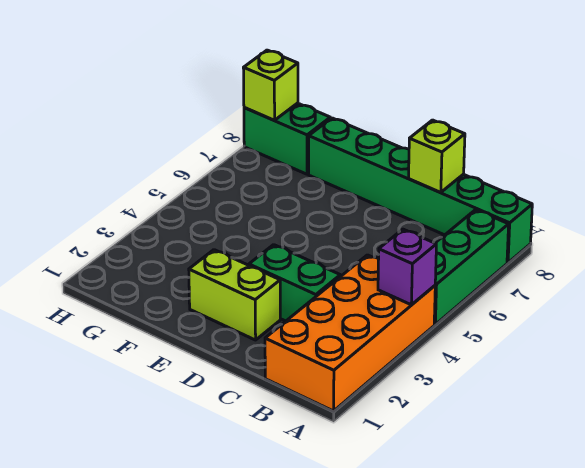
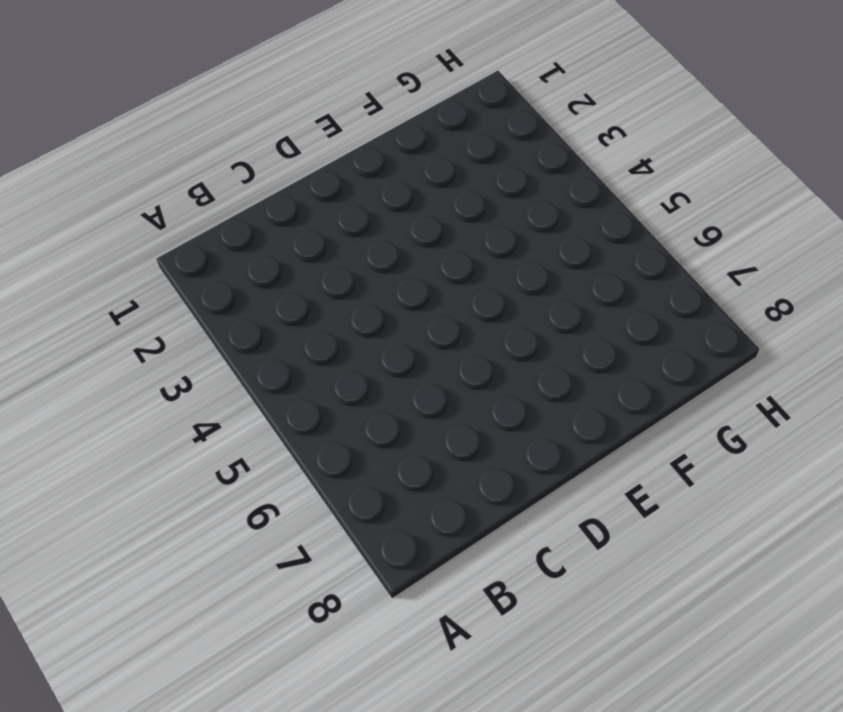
none -> orange brick A1:B4 level 1
none -> green brick A5:A7 level 1

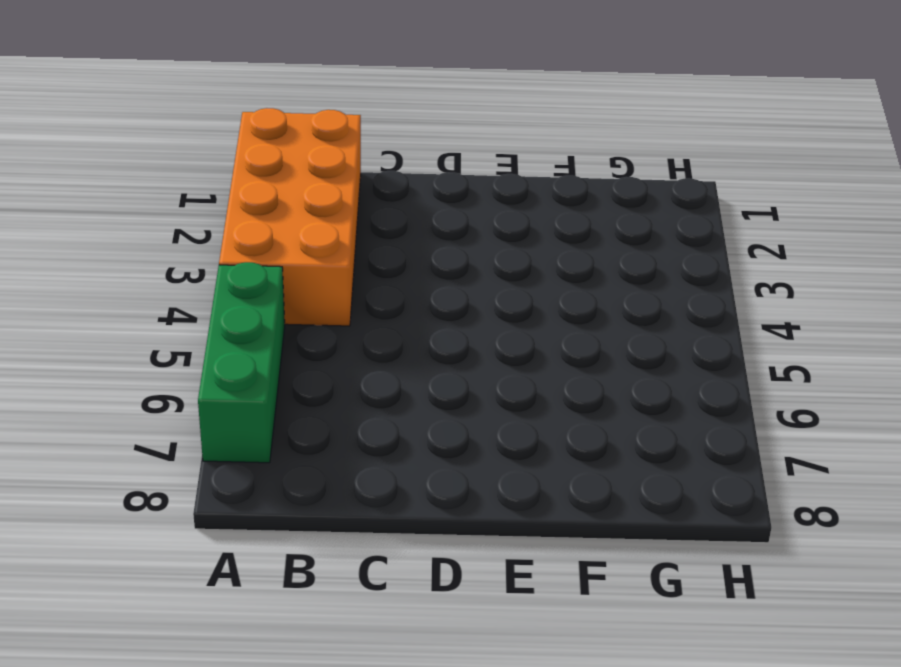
none -> green brick A8:F8 level 1
none -> green brick C3:D3 level 1

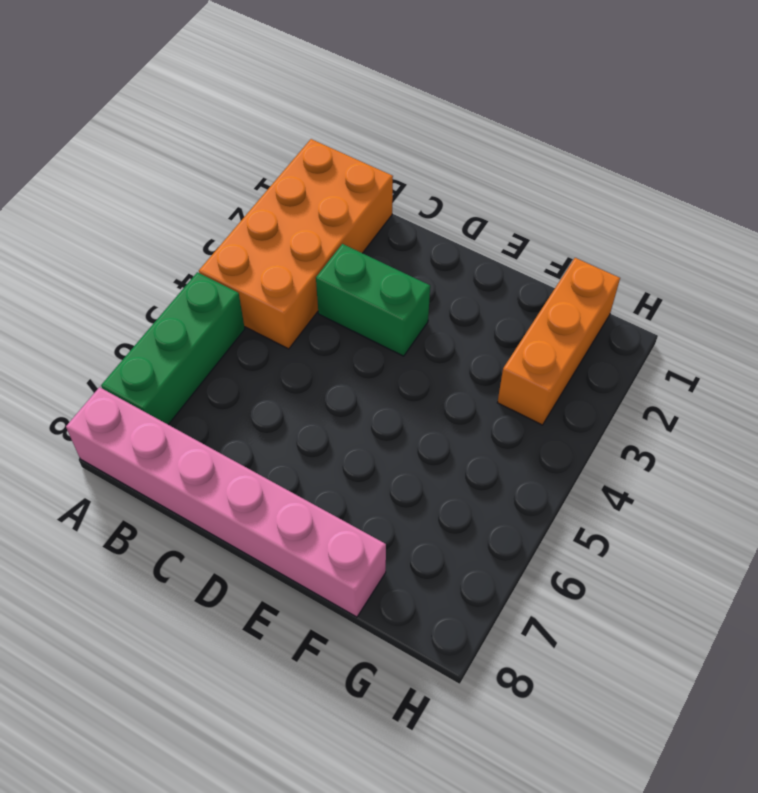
pink brick A8:F8 level 1 -> green brick A8:F8 level 1
orange brick G1:G3 level 1 -> none
none -> lime brick D2:E2 level 1
none -> green brick G8:H8 level 1

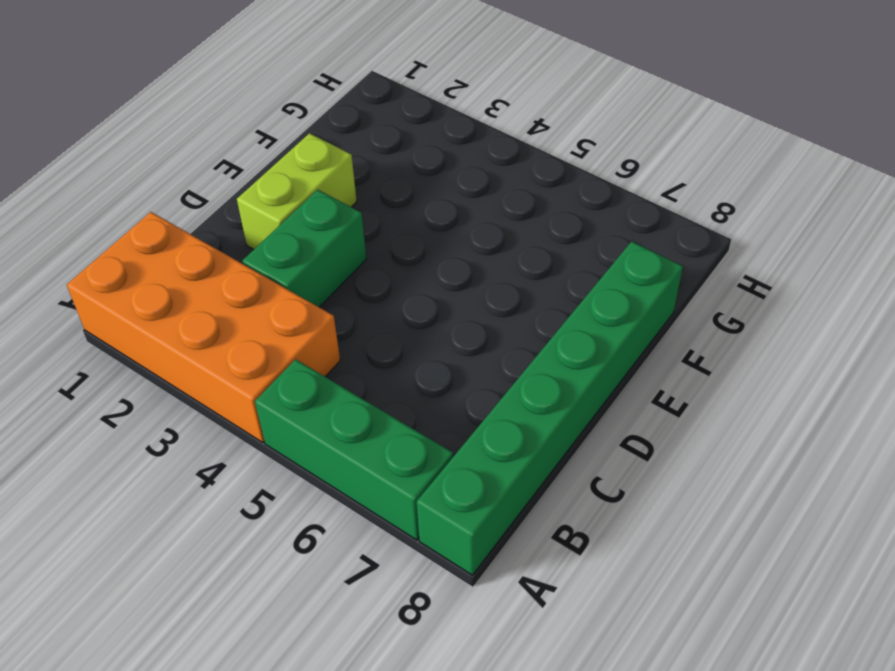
none -> green brick G8:H8 level 1
none -> purple brick A4 level 2

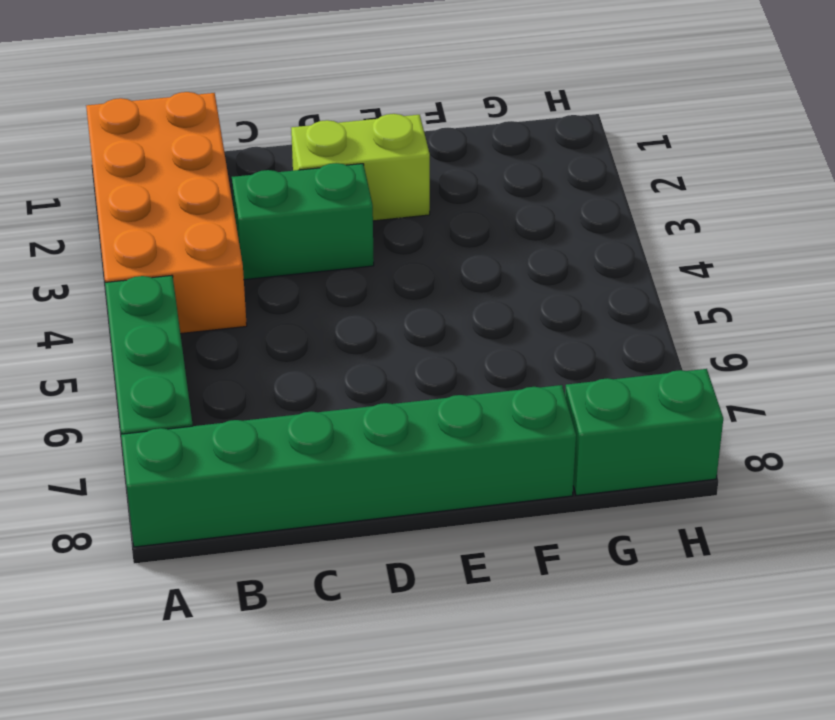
none -> purple brick A4 level 2
none -> lime brick C8 level 2

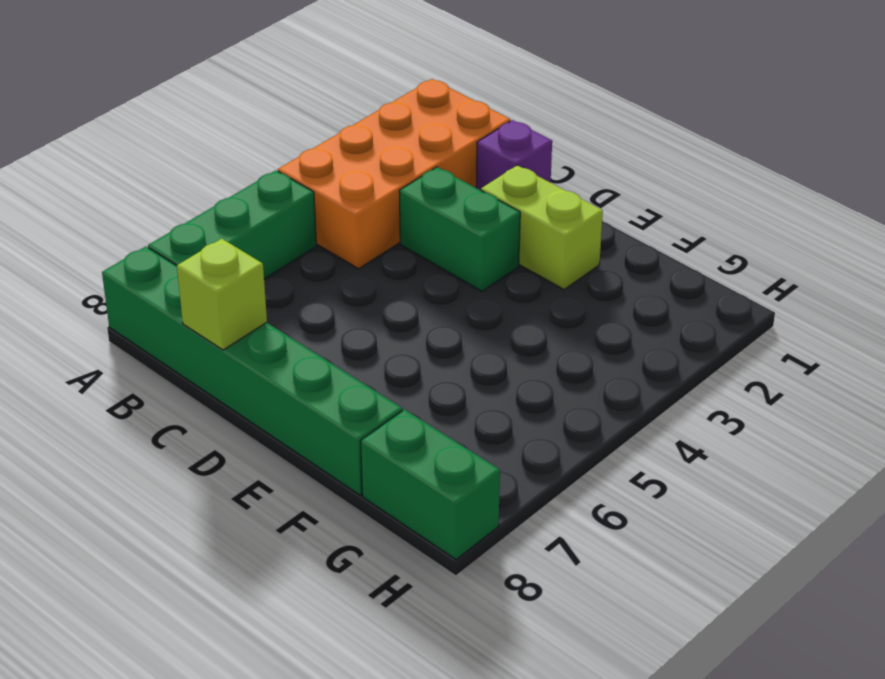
purple brick C1 level 1 -> purple brick A4 level 2
none -> lime brick H8 level 2

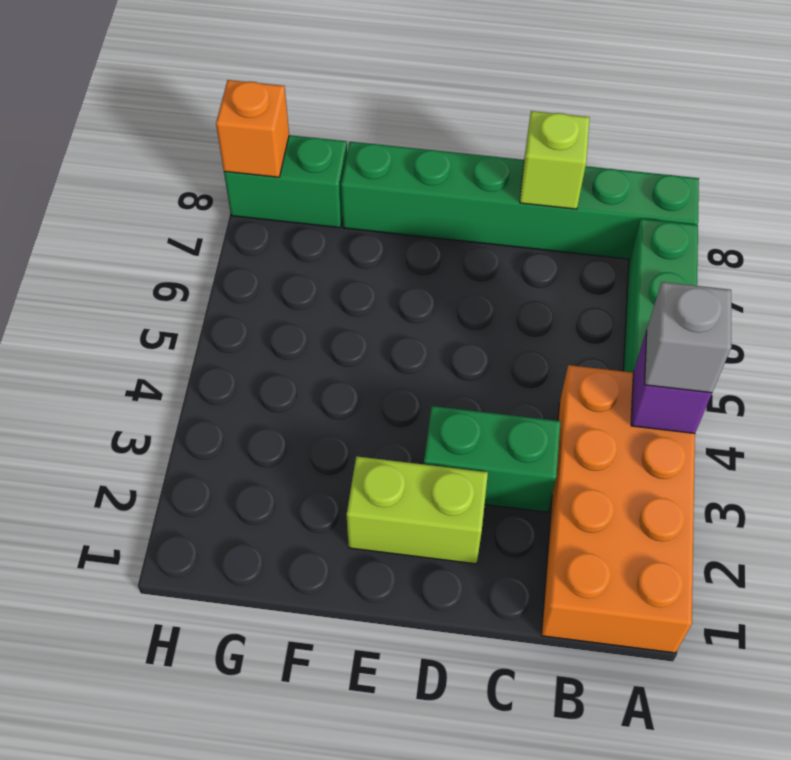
grey brick A4 level 3 -> none
orange brick H8 level 2 -> lime brick H8 level 2

